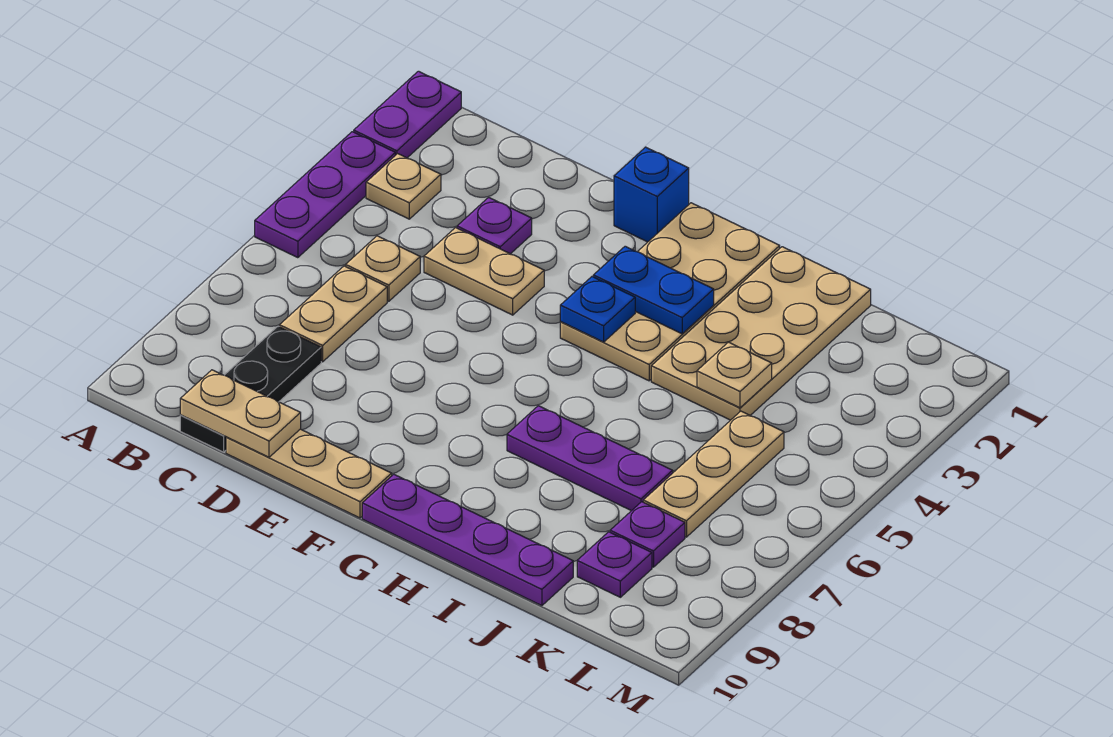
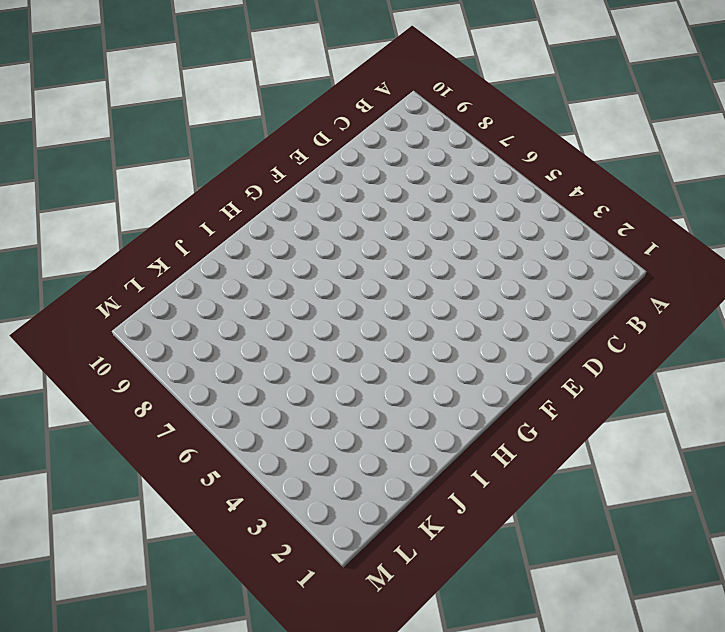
none -> purple plate A1:A2 level 1
none -> purple plate A3:A5 level 1
none -> tan plate B3 level 1

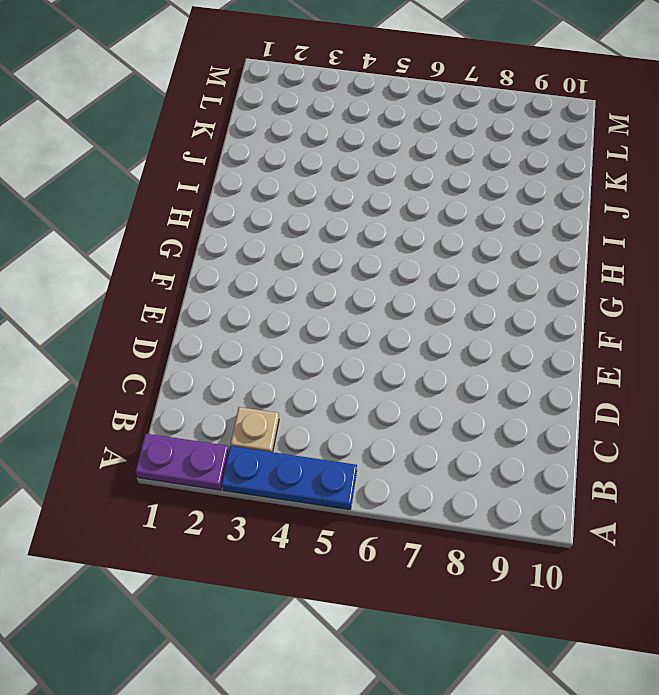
blue plate A3:A5 level 1 -> purple plate A3:A5 level 1
none -> tan plate C5 level 1
none -> tan plate C6:C7 level 1
none -> black plate C8:C10 level 1

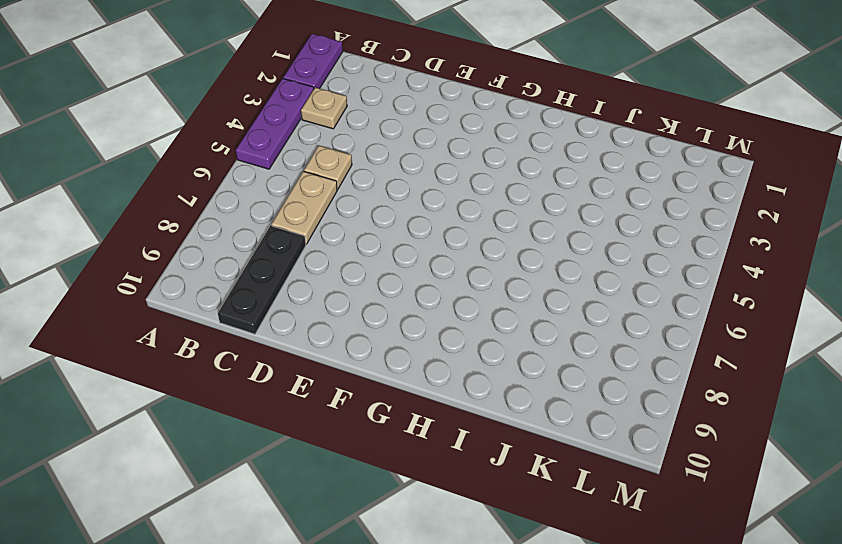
none -> purple plate D3 level 1
none -> tan plate D4:E4 level 1
none -> tan plate D10:F10 level 1

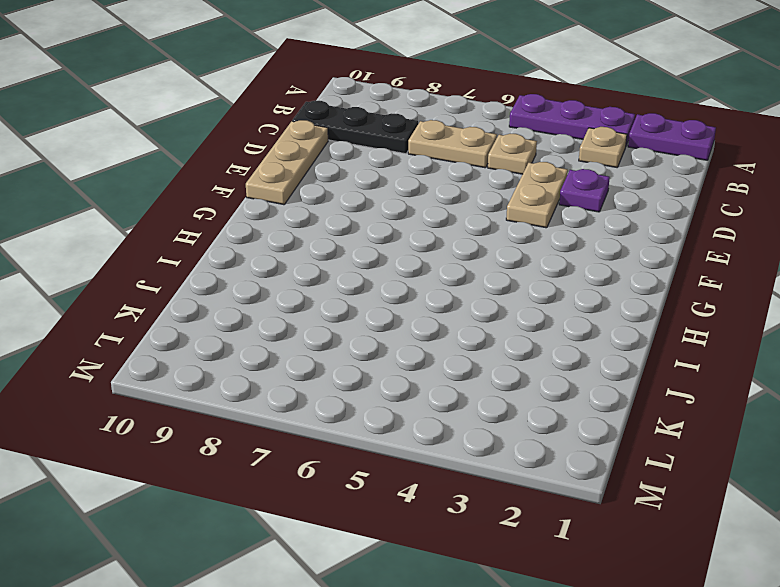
none -> blue brick F1 level 1
none -> tan plate G1:H4 level 1
none -> purple plate G10:J10 level 1

